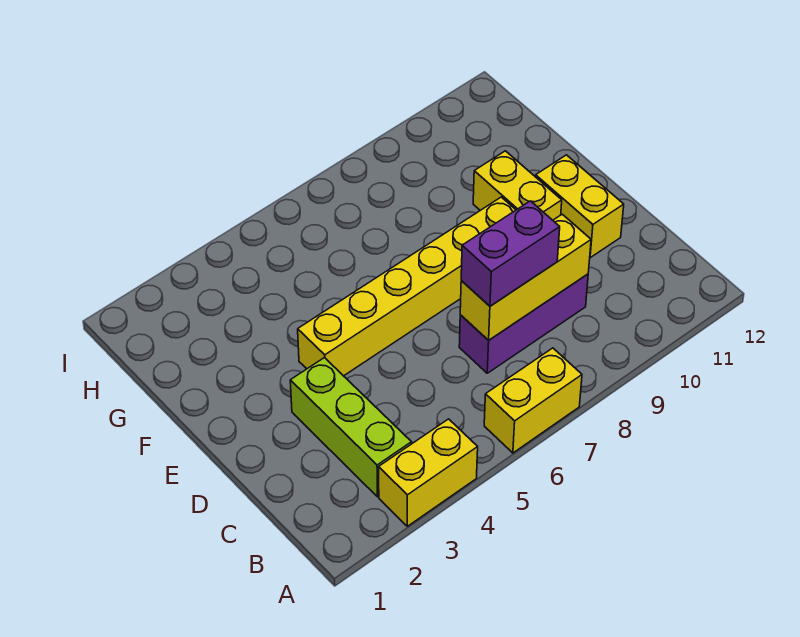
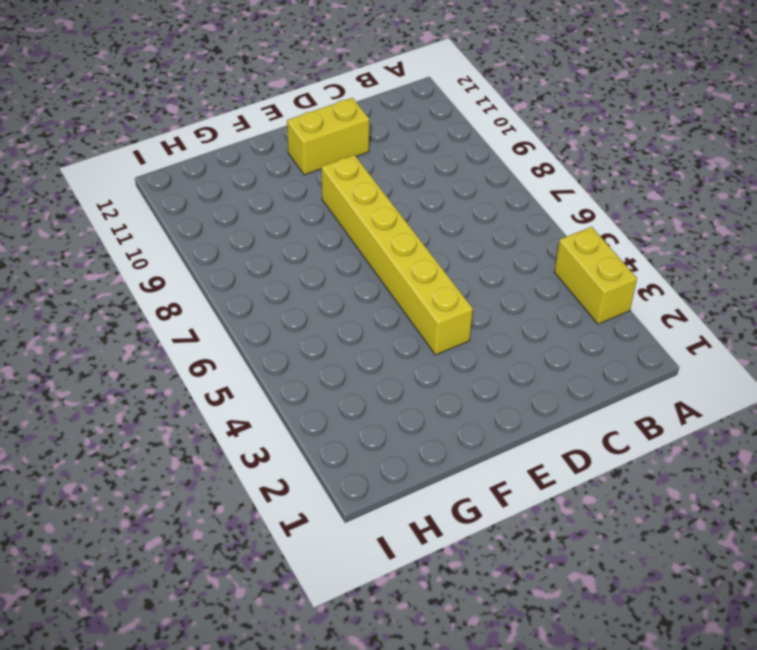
none -> yellow brick A6:A7 level 1
none -> lime brick B3:D3 level 1

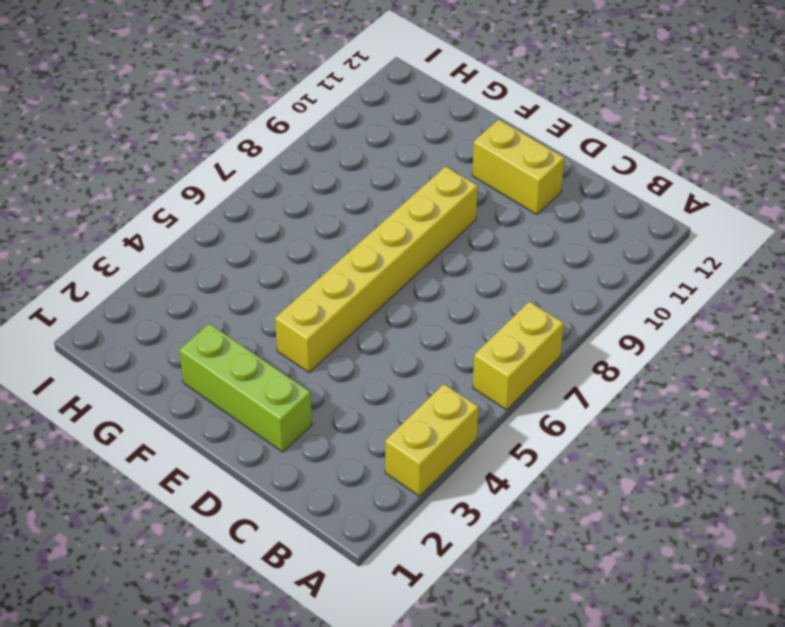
lime brick D2:F2 level 1 -> lime brick B3:D3 level 1
none -> purple brick C7:C9 level 1
none -> yellow brick E10:F10 level 1

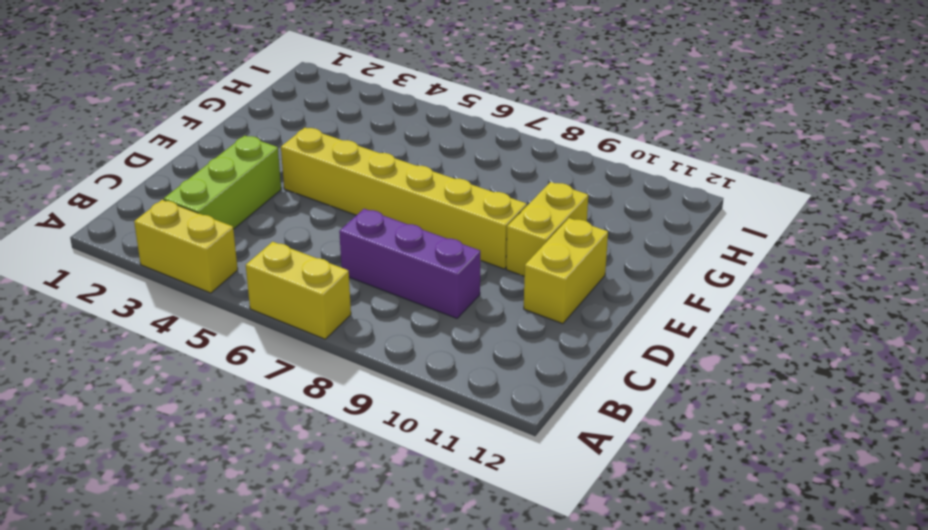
none -> yellow brick C7:C9 level 2
none -> purple brick C7:C8 level 3

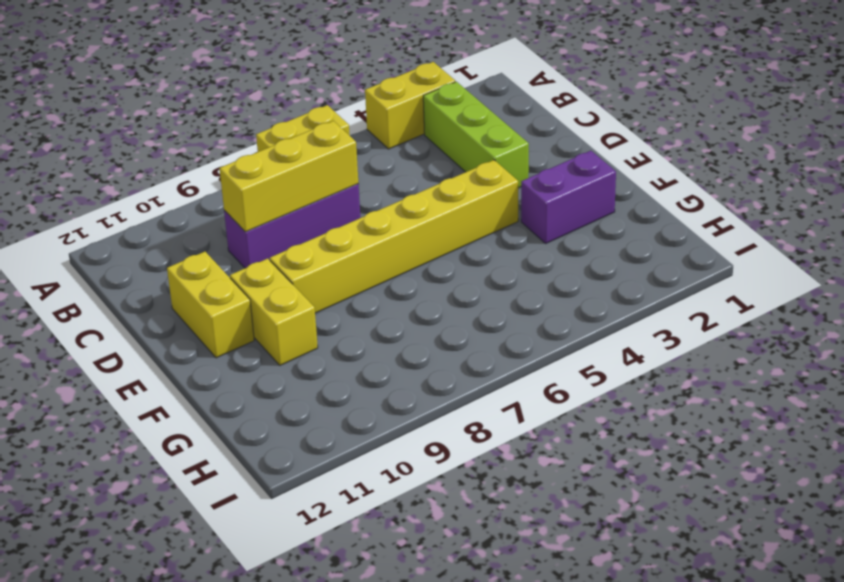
purple brick F2:F3 level 1 -> purple brick C7:C8 level 3

